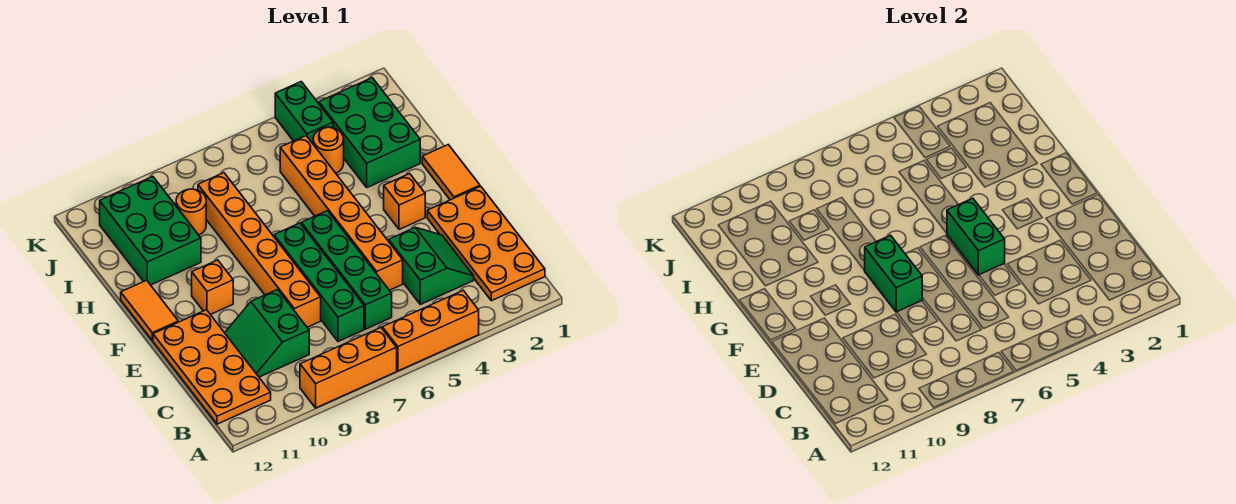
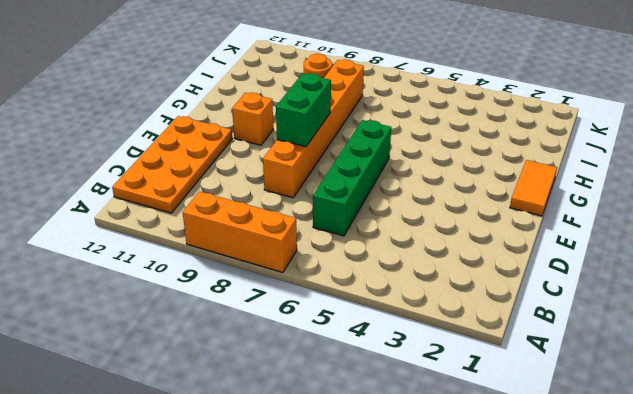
none -> orange brick A4:A6 level 1
none -> orange plate B1:E2 level 1
none -> green slope C3:D4 level 1 top 4

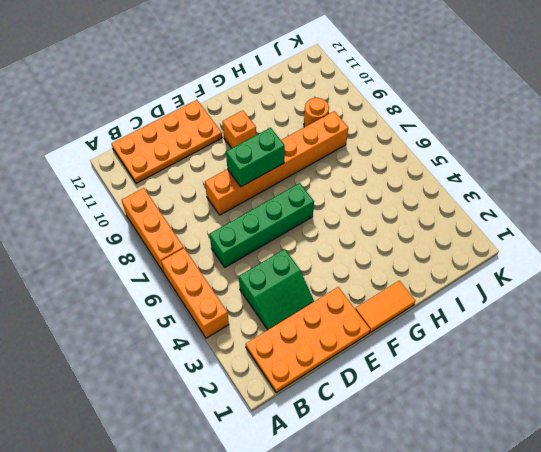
none -> green brick C7:F7 level 1
none -> green slope C9:D10 level 1 top 9
none -> orange brick D5:I5 level 1

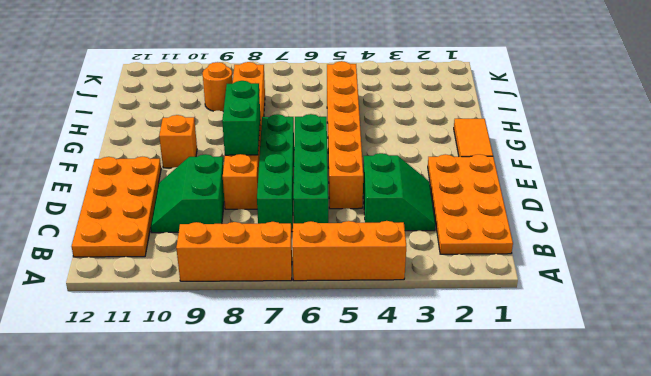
none -> orange brick F3 level 1
none -> orange tile F12:G12 level 1
none -> green brick H2:J3 level 1

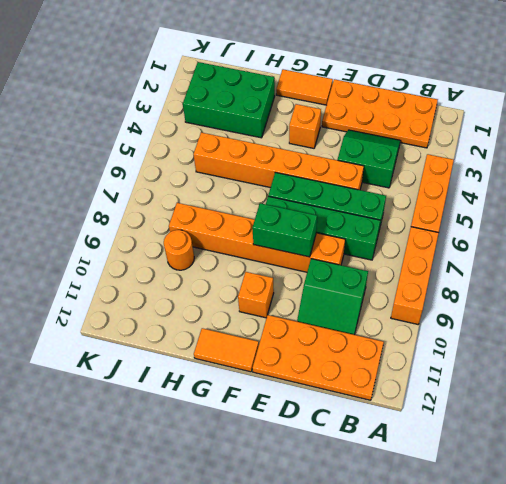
none -> green brick H10:J11 level 1
none -> orange round brick I4 level 1
none -> green brick J4:K4 level 1

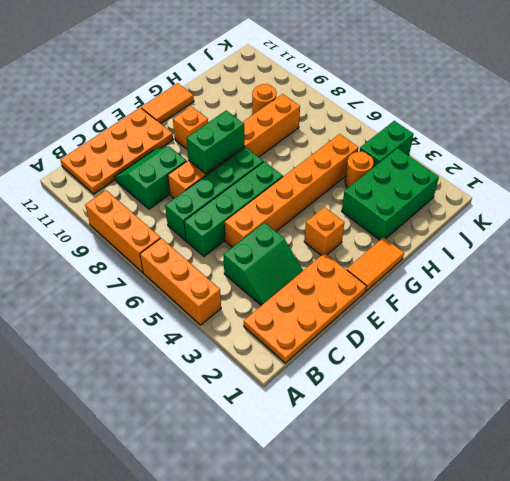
none -> green brick H10:J11 level 1
none -> green brick E5:F5 level 2

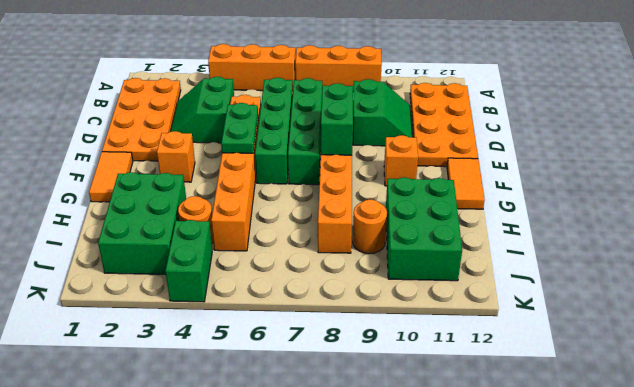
green plate E5:F5 level 2 -> green brick E5:F5 level 2

